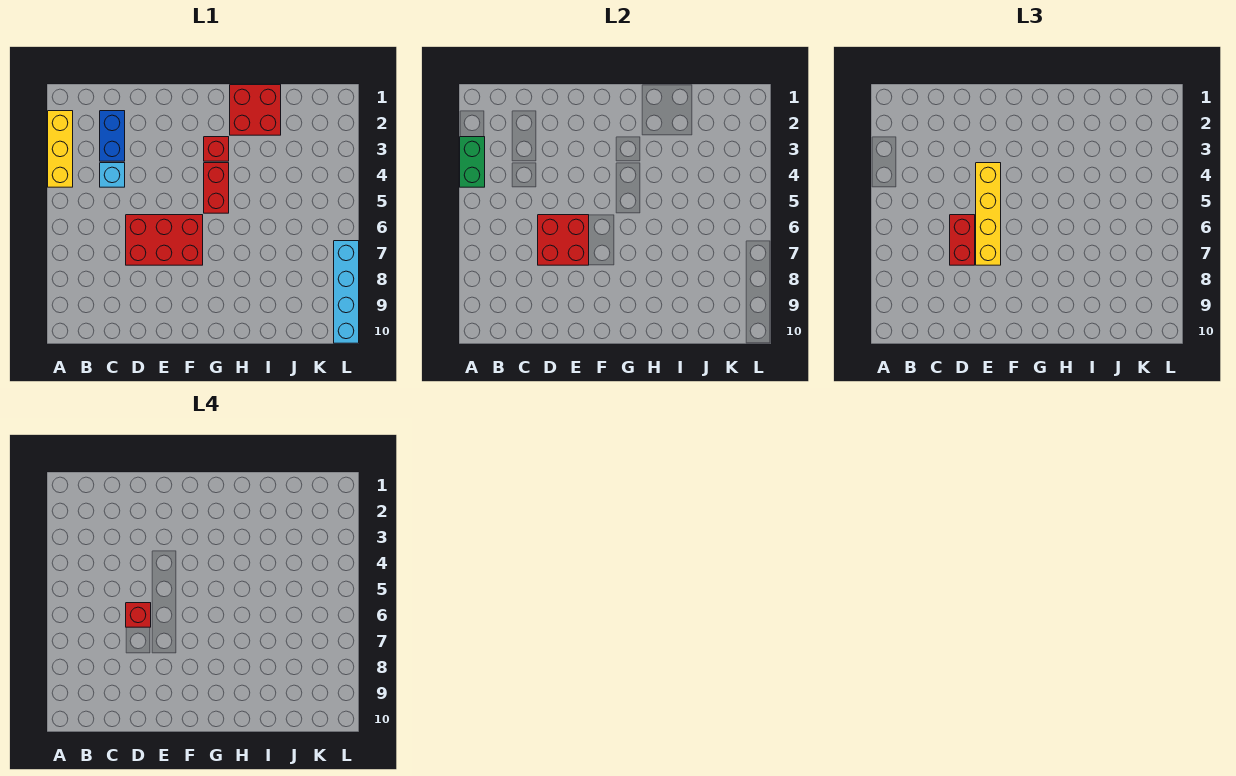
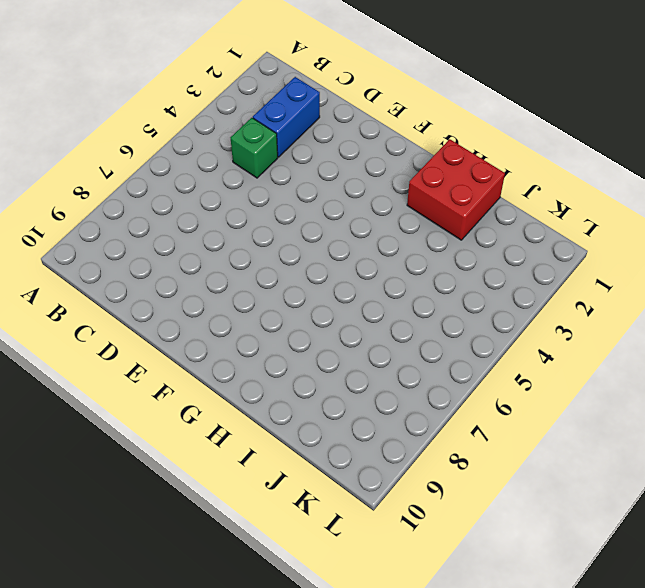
green brick C4 level 1 -> cyan brick C4 level 1
none -> yellow brick A2:A4 level 1
none -> red brick D6:F7 level 1
none -> red brick G3 level 1

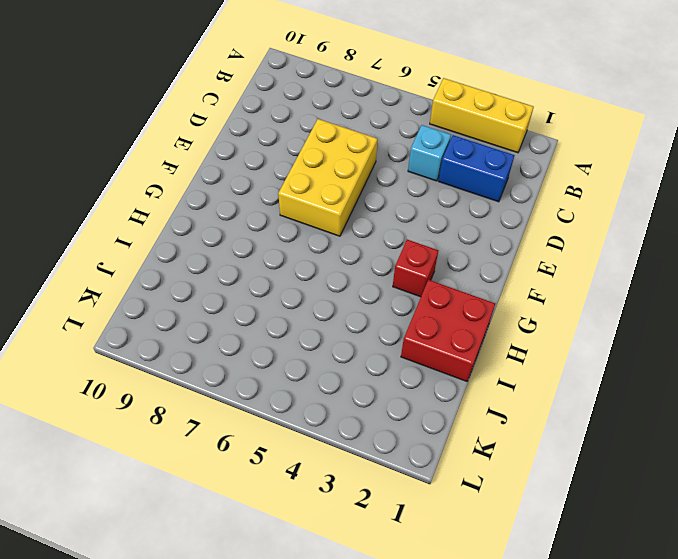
yellow brick D6:F7 level 1 -> red brick D6:F7 level 1
none -> red brick G4:G5 level 1
none -> cyan brick L7:L10 level 1
none -> green brick A3:A4 level 2

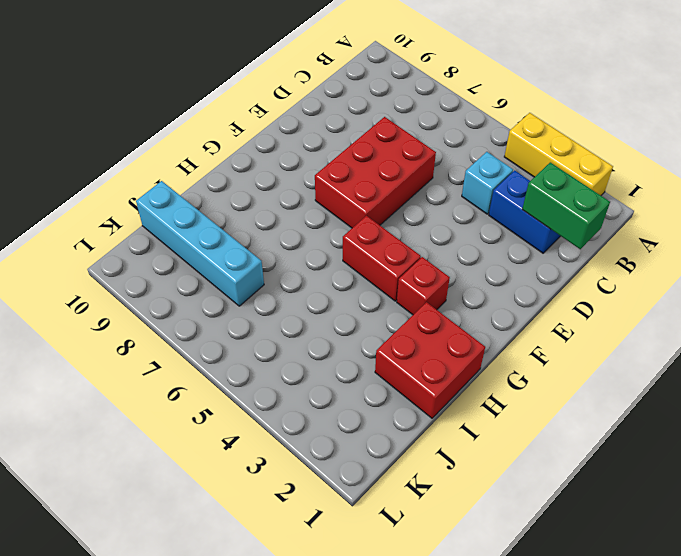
green brick C1:C2 level 2 -> green brick A3:A4 level 2
cyan brick J7:J10 level 1 -> cyan brick L7:L10 level 1
none -> red brick D6:E7 level 2
none -> red brick D6:D7 level 3
none -> yellow brick E4:E7 level 3

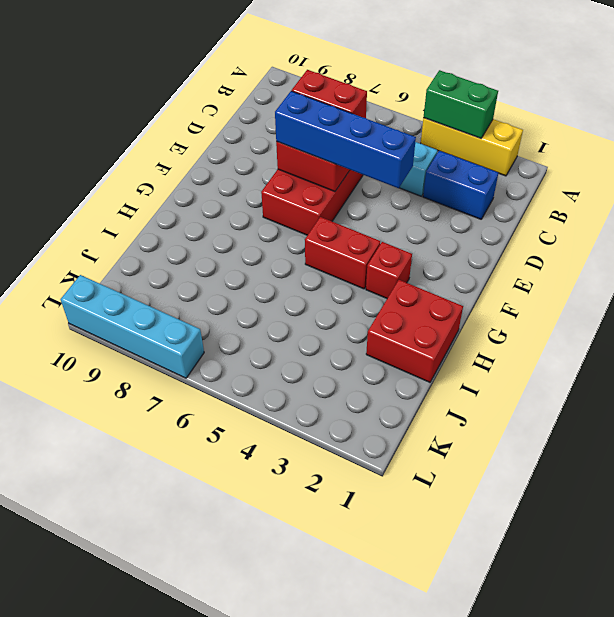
blue brick E4:E7 level 3 -> yellow brick E4:E7 level 3
none -> red brick D6 level 4

